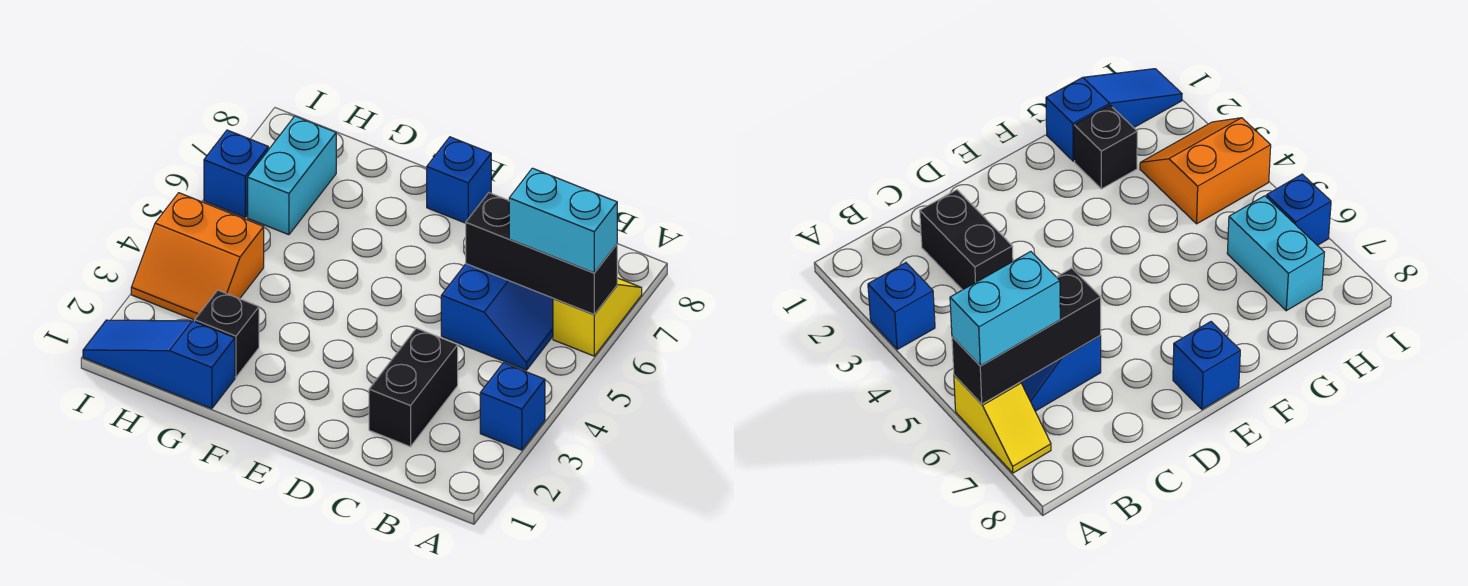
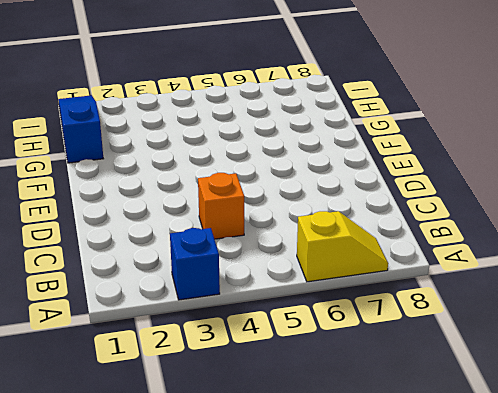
orange brick C4 level 1 -> none
none -> blue slope B5:C6 level 1 top C
none -> black brick C2:C3 level 1
none -> blue brick E8 level 1

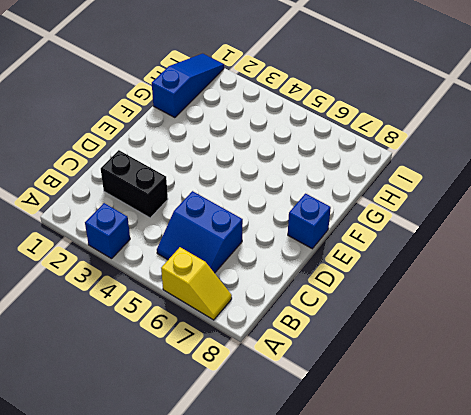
none -> black brick G2 level 1
none -> orange slope H3:I4 level 1 top 4
none -> cyan brick H6:H7 level 1

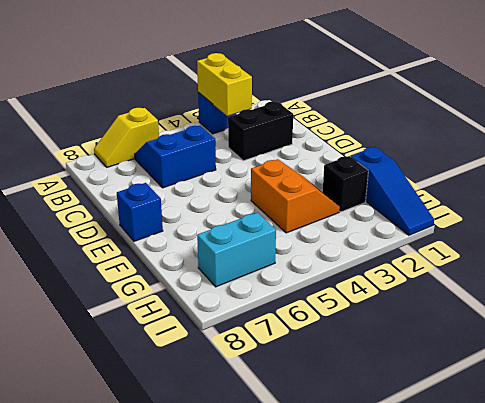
yellow brick A3:B3 level 2 -> none
orange slope F3:G4 level 1 top 4 -> orange slope H3:I4 level 1 top 4
none -> blue brick I6 level 1
none -> black brick A6:C6 level 2
none -> cyan brick A6:B6 level 3

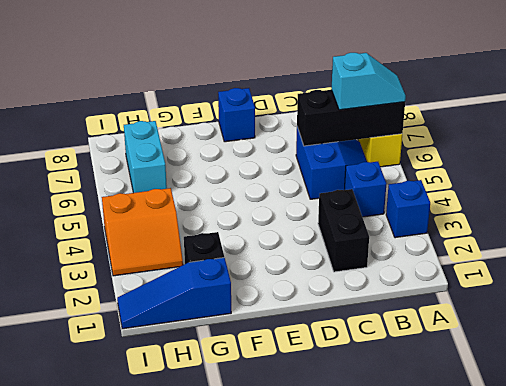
cyan slope A6:B6 level 3 top B -> cyan brick A6:B6 level 3
blue brick B4 level 1 -> blue brick I6 level 1

